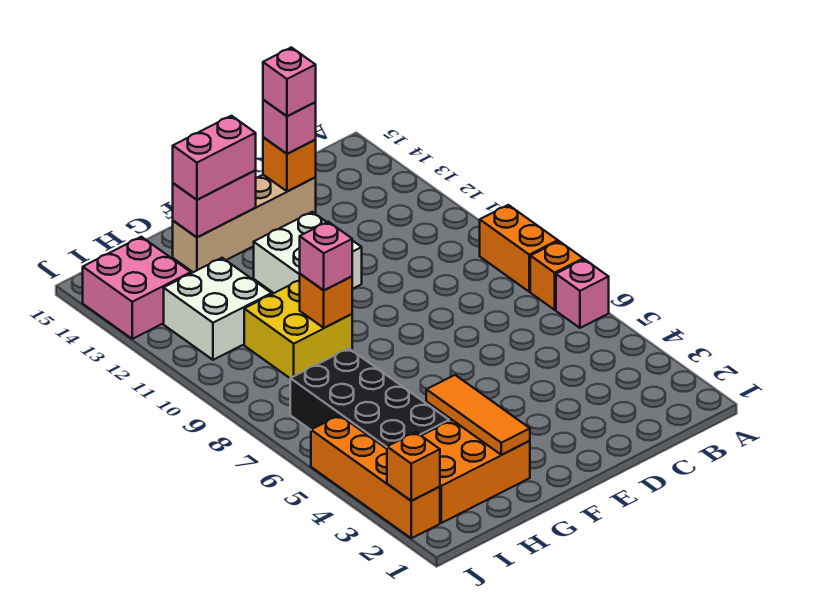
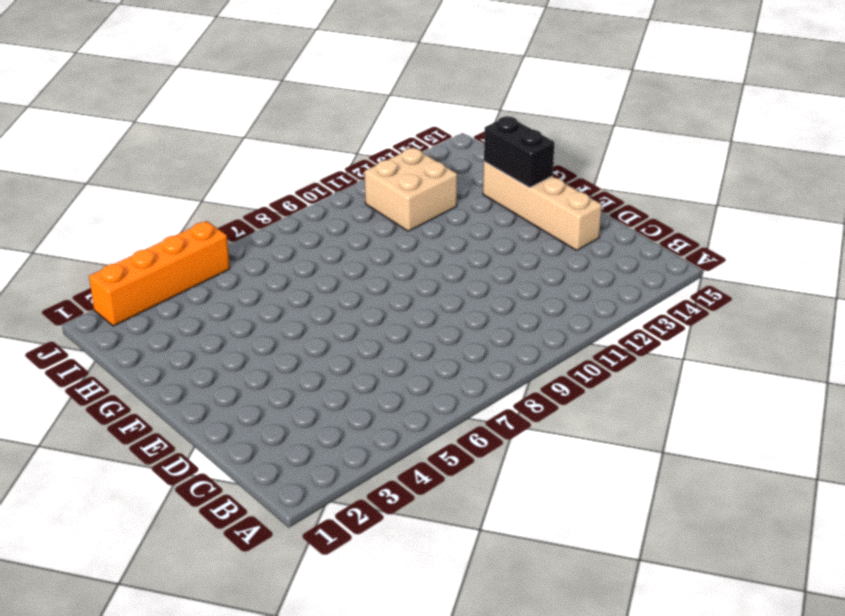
black brick F14:G14 level 2 -> pink brick F14:G14 level 2
tan brick H11:I12 level 1 -> white brick H11:I12 level 1
none -> pink brick A6 level 1
none -> orange brick A7 level 1
none -> orange brick A8:A9 level 1

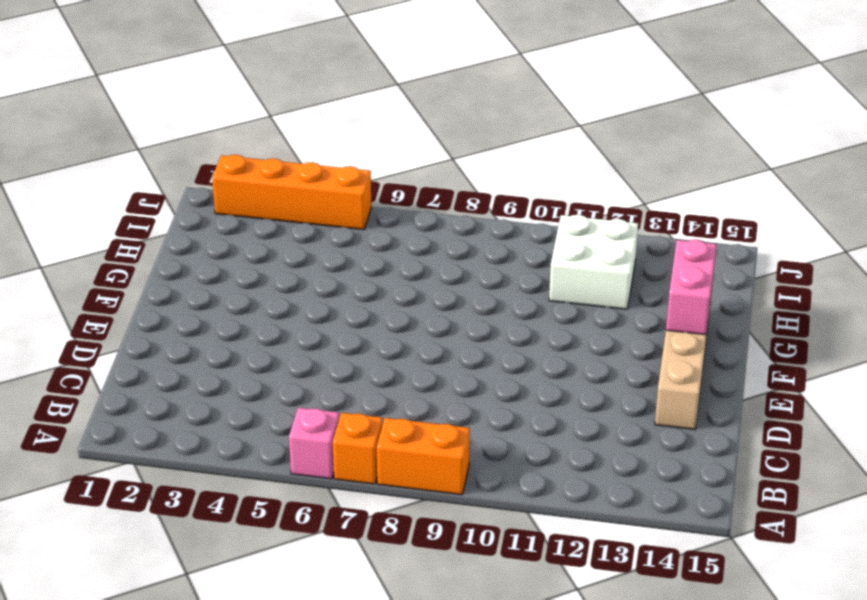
none -> white brick E11:F12 level 1
none -> orange brick G2:I3 level 1
none -> yellow brick G9:H10 level 1

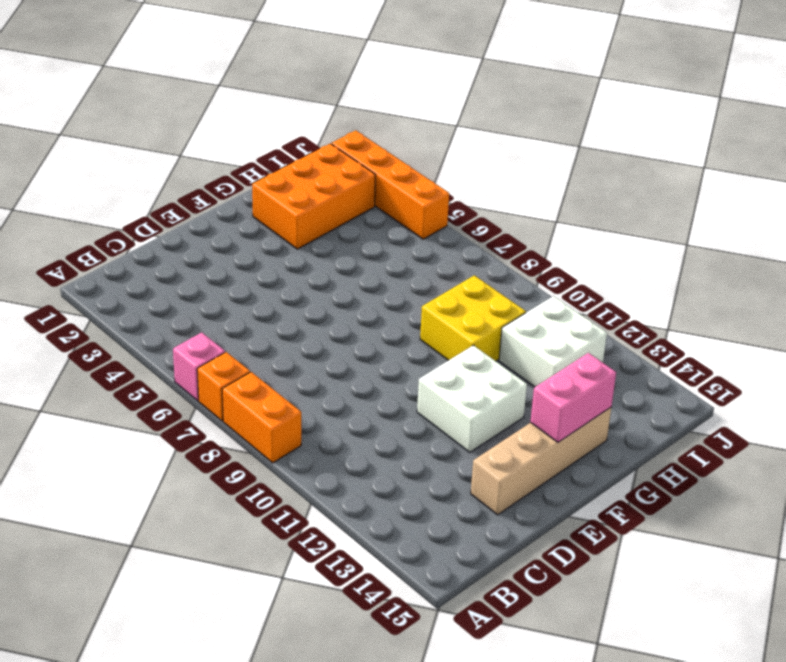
none -> black brick H4:I7 level 1
none -> pink brick I13:J14 level 1
none -> orange brick D14 level 2

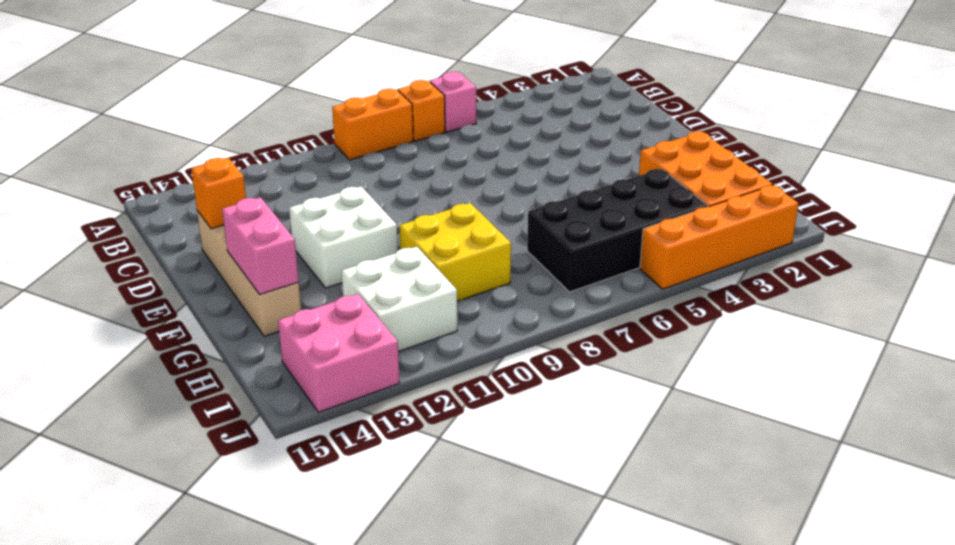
none -> orange tile G2:G4 level 2
none -> orange brick G9 level 2
none -> orange brick J2 level 2

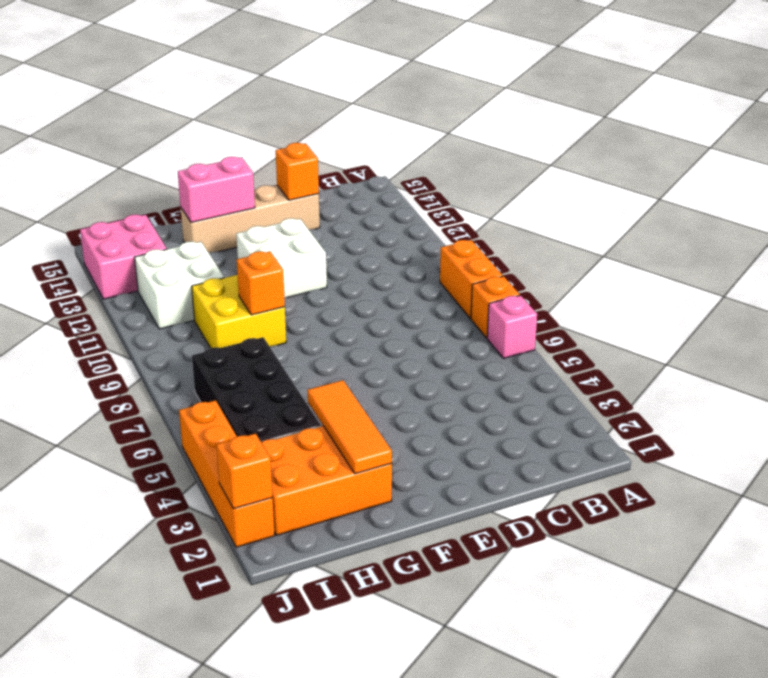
none -> pink brick D14 level 3
none -> pink brick F14:G14 level 3
none -> pink brick G9 level 3

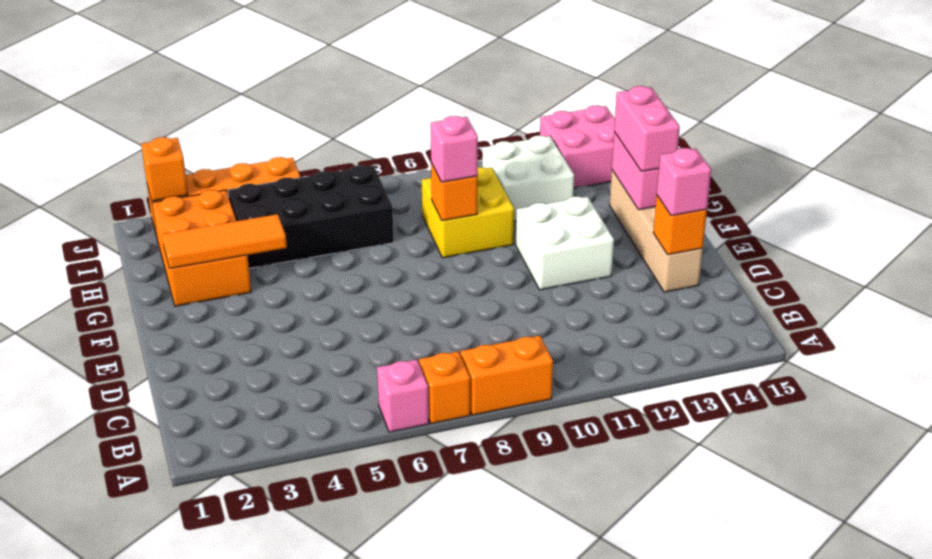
none -> pink brick D14 level 4

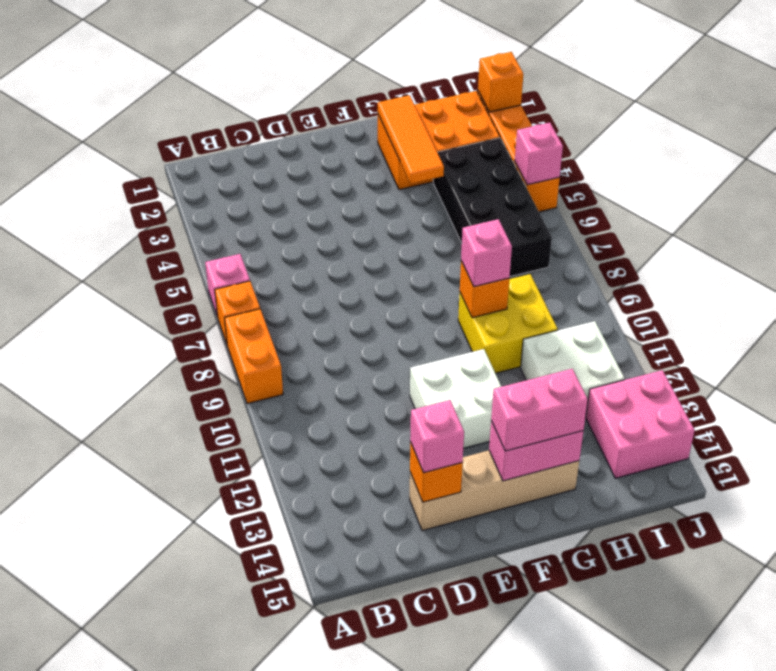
pink brick J5 level 2 -> pink brick D14 level 4

